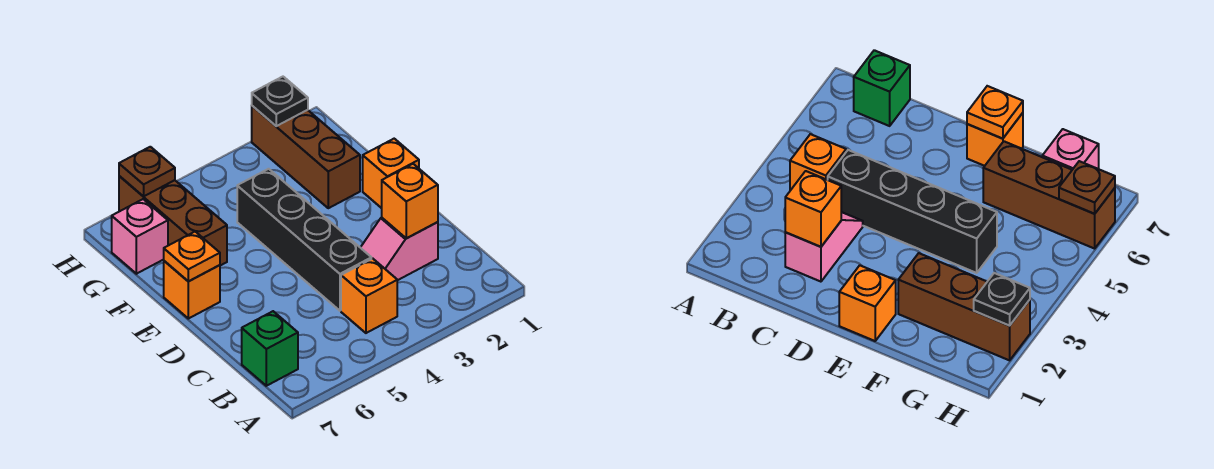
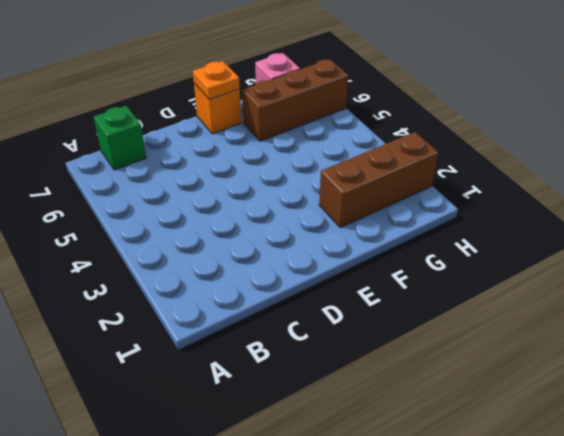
none -> orange brick B4 level 1
none -> pink slope C2:C3 level 1 top 2
none -> black brick C4:F4 level 1

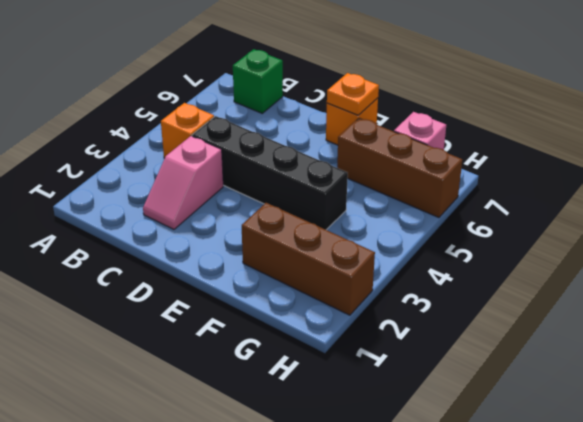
pink slope C2:C3 level 1 top 3 -> pink slope C2:C3 level 1 top 2
none -> orange brick E1 level 1
none -> orange brick C2 level 2
none -> black plate H2 level 2

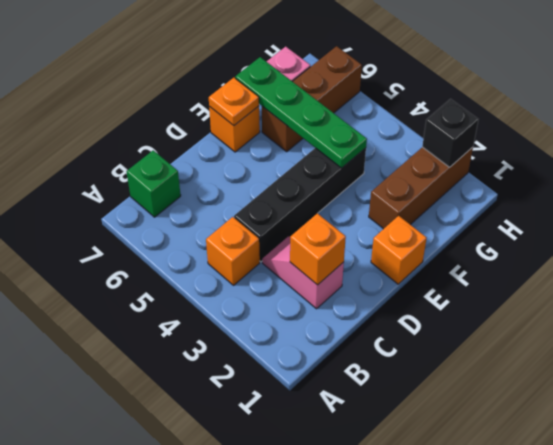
green plate F4:F7 level 2 -> none
black brick H2 level 2 -> black plate H2 level 2
none -> brown plate H6 level 2

